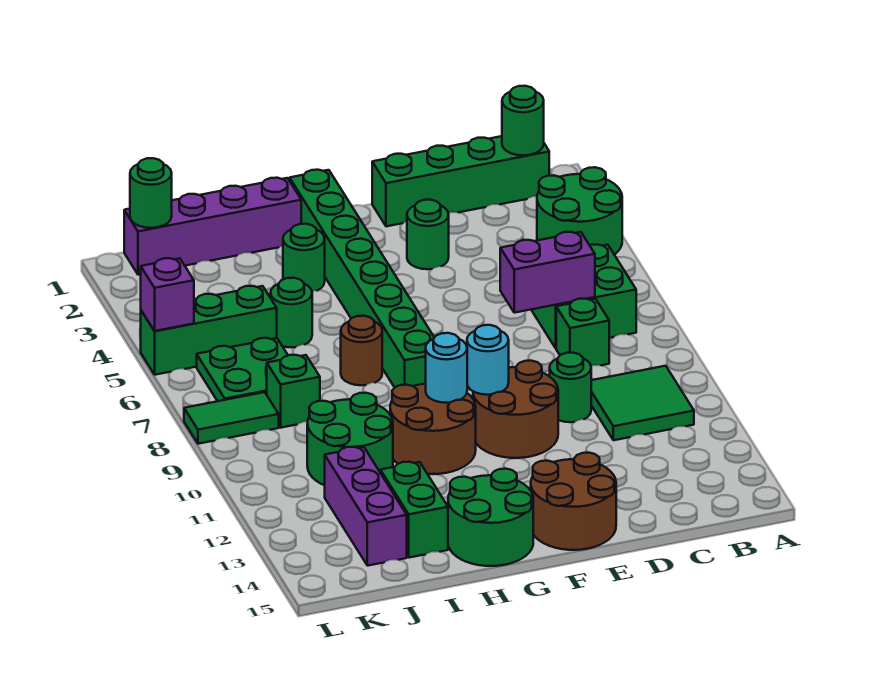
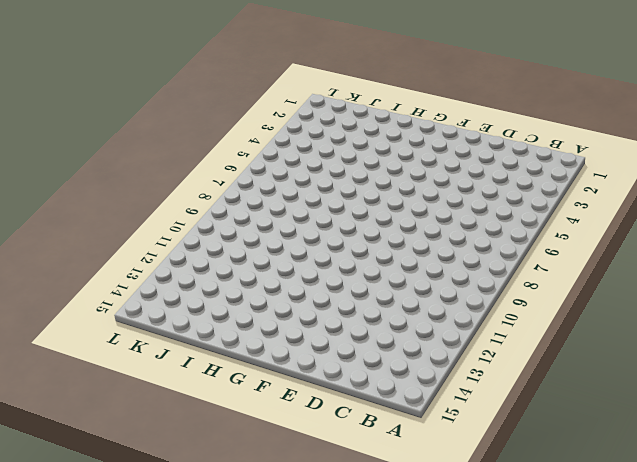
none -> green round brick A3:B4 level 1
none -> green brick B1:E1 level 1
none -> green brick B6:C7 level 1

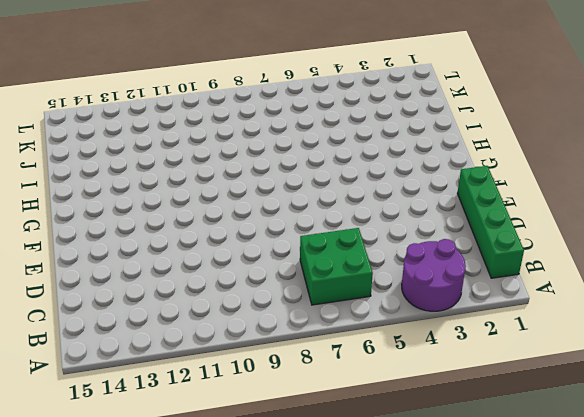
purple round brick A3:B4 level 1 -> green round brick A3:B4 level 1
none -> green tile B10:C11 level 1
none -> green brick C8 level 1
none -> green round brick D10 level 1

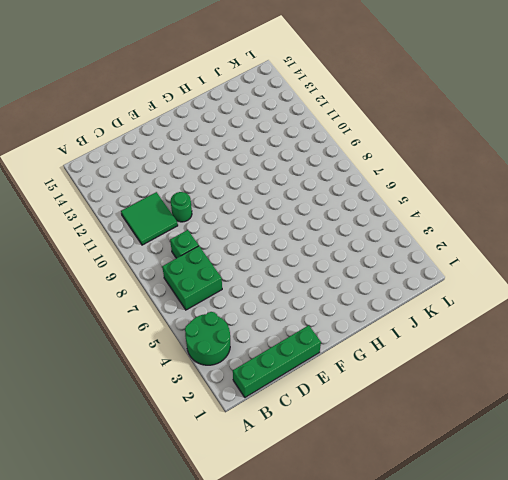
none -> green round brick E3 level 1
none -> brown round brick E10:F11 level 1
none -> brown round brick E14:F15 level 1

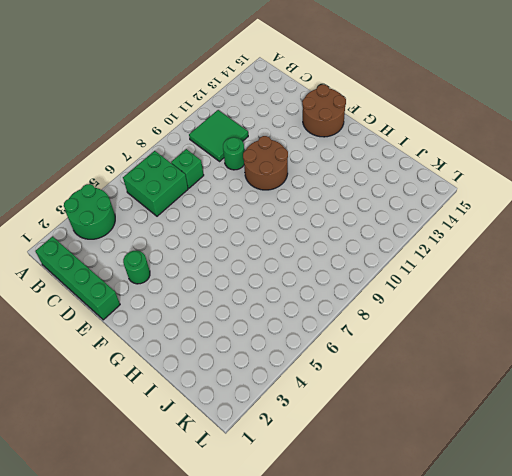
none -> green brick G1:G8 level 1
none -> brown round brick G10:H11 level 1
none -> green round brick G14:H15 level 1

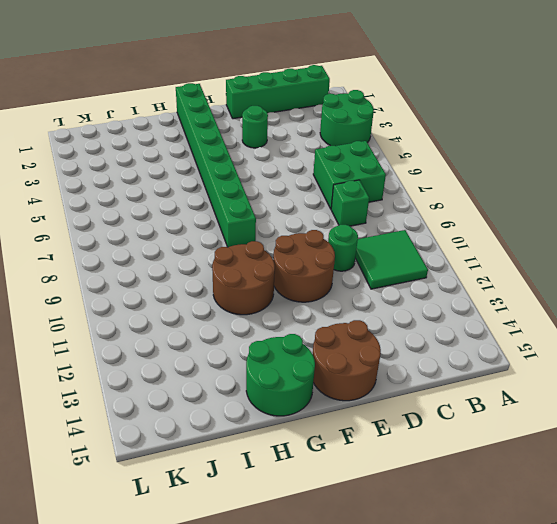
none -> purple brick H1:K1 level 1
none -> green round brick H3 level 1
none -> brown round brick H7 level 1

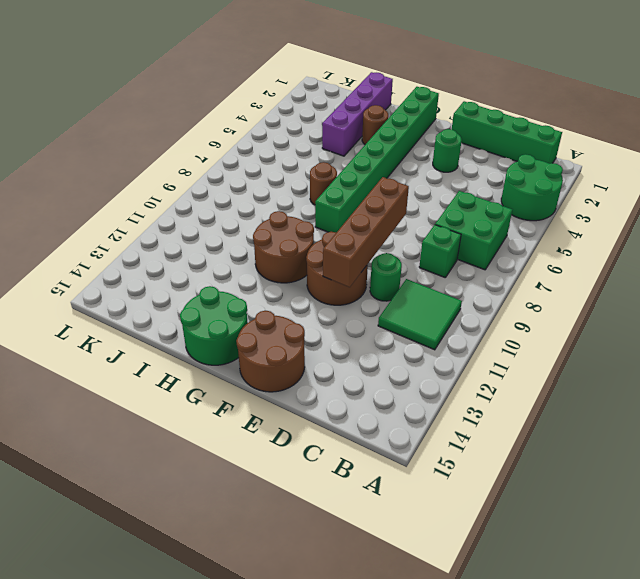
brown brick E8:E11 level 2 -> none
brown round brick H3 level 1 -> green round brick H3 level 1
purple brick I1:I4 level 1 -> purple brick H1:K1 level 1
none -> green round brick I5 level 1
none -> green round brick I10:J11 level 1
none -> green brick I13:I14 level 1

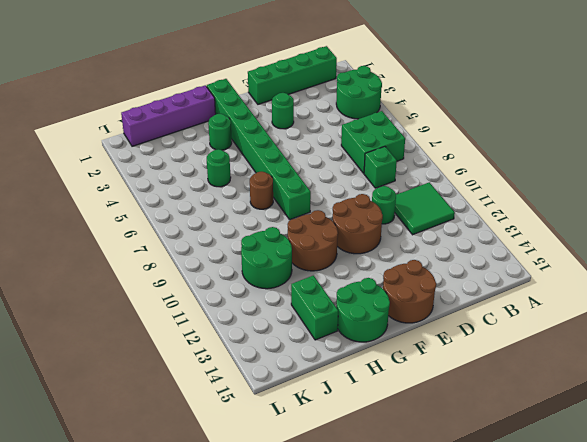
none -> green brick J5:L5 level 1
none -> green plate J6:K7 level 1
none -> green brick J8 level 1

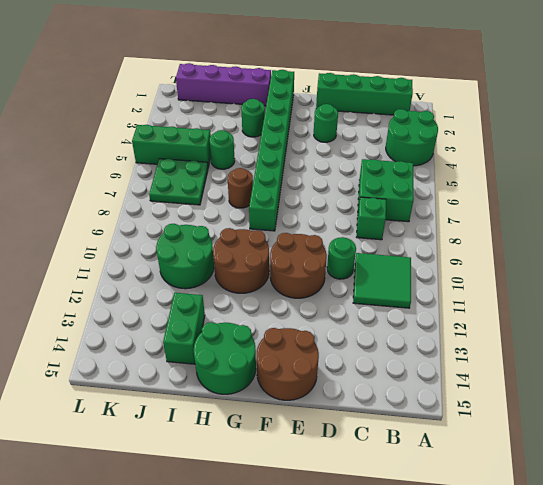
none -> green brick J8 level 1
none -> purple brick J12:J14 level 1
none -> green tile K8:L8 level 1

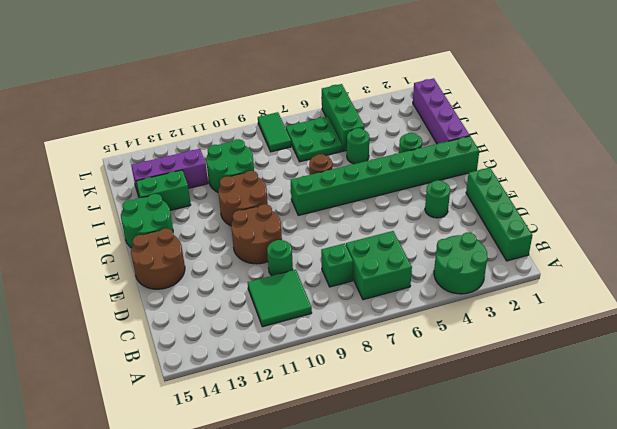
none -> green brick J8 level 1
none -> green round brick B1 level 2
none -> purple brick C7:D7 level 2

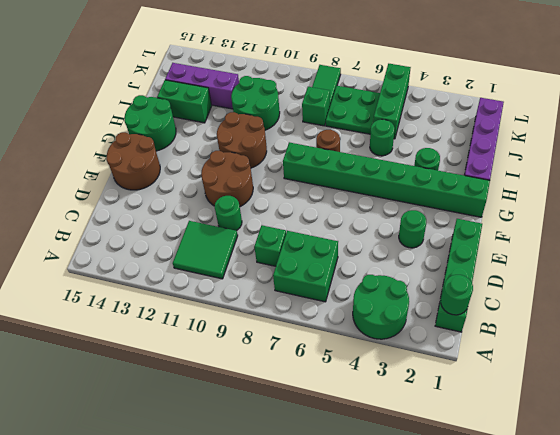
none -> purple brick C7:D7 level 2
none -> cyan round brick F10 level 2
none -> cyan round brick G10 level 2

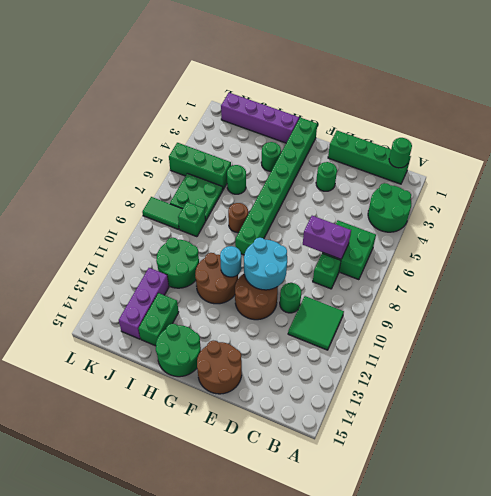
cyan round brick E9:F10 level 2 -> cyan round brick F10 level 2
none -> green round brick K1 level 2
none -> purple brick L5 level 2

